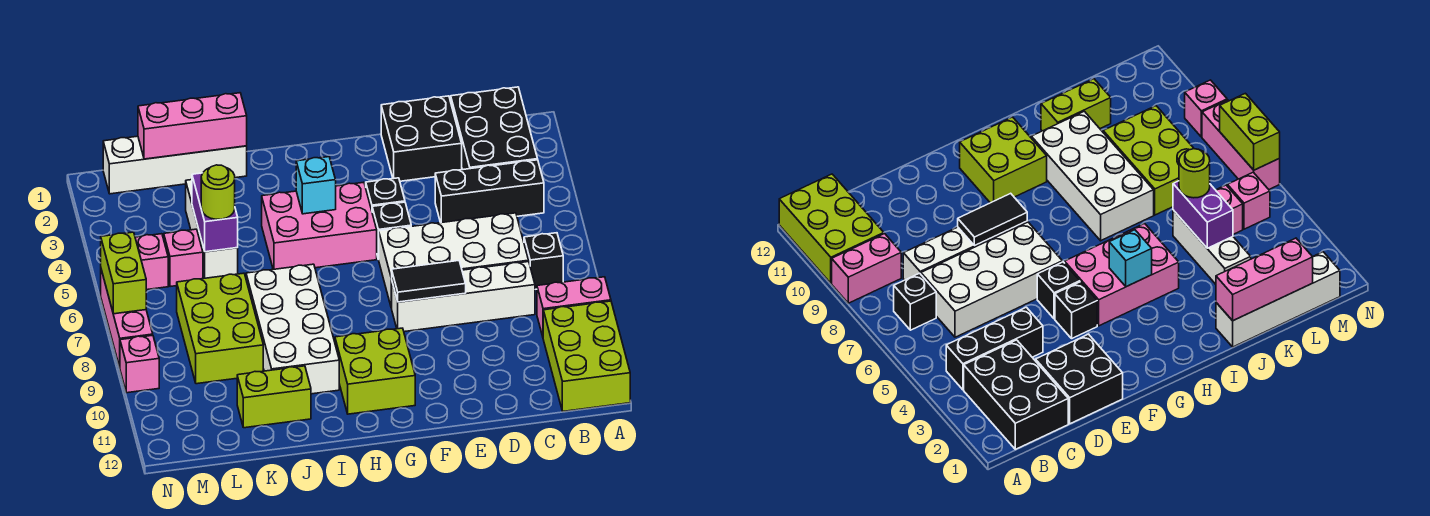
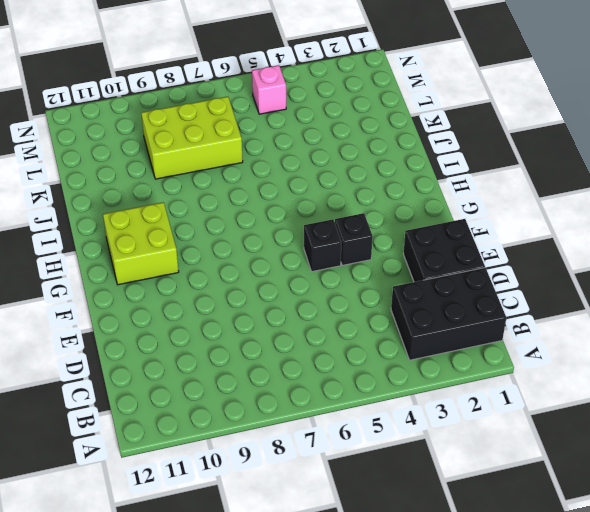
none -> pink brick A9:B9 level 1
none -> lime brick A10:B12 level 1
none -> black brick B4:D4 level 1

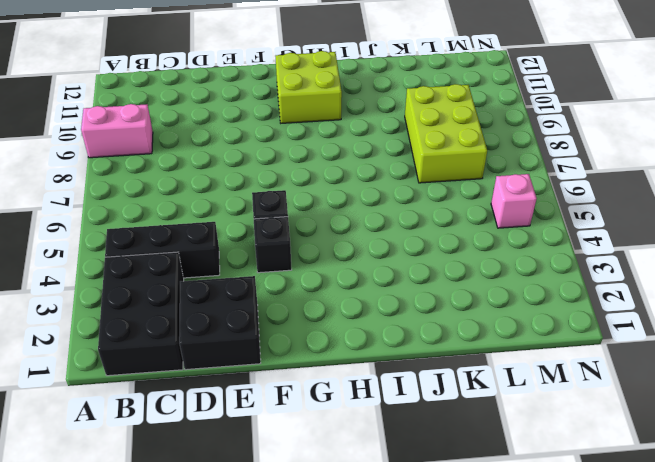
none -> lime brick A10:B12 level 1
none -> black brick B7 level 1
none -> white brick C6:F7 level 1

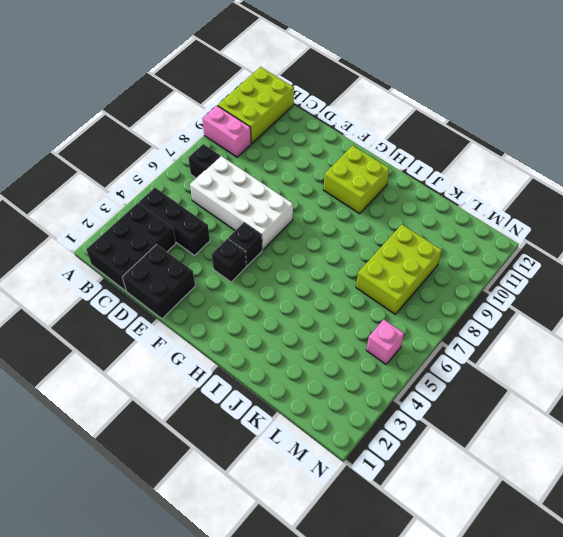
none -> white brick C8:F8 level 1
none -> pink brick G4:I5 level 1
none -> white brick I7:J10 level 1

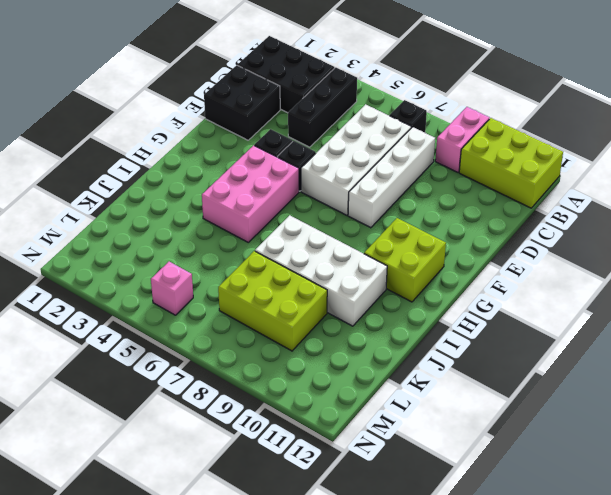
none -> white brick J1:M1 level 1
none -> lime brick J11:K11 level 1
none -> white brick K3:K5 level 1

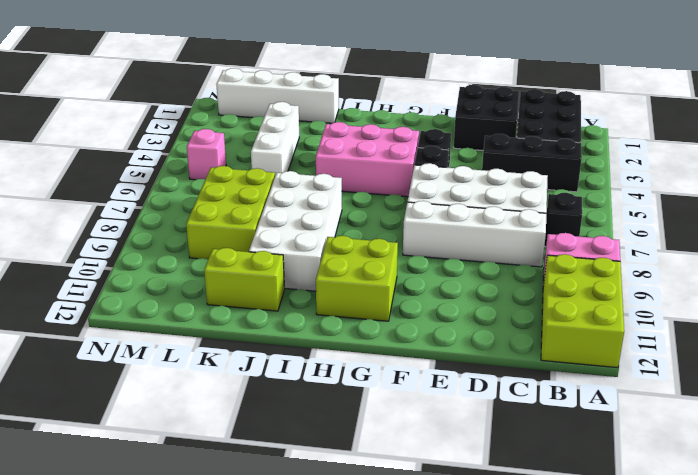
none -> pink brick L5 level 1
none -> pink brick N6:N8 level 1
none -> pink brick N9 level 1

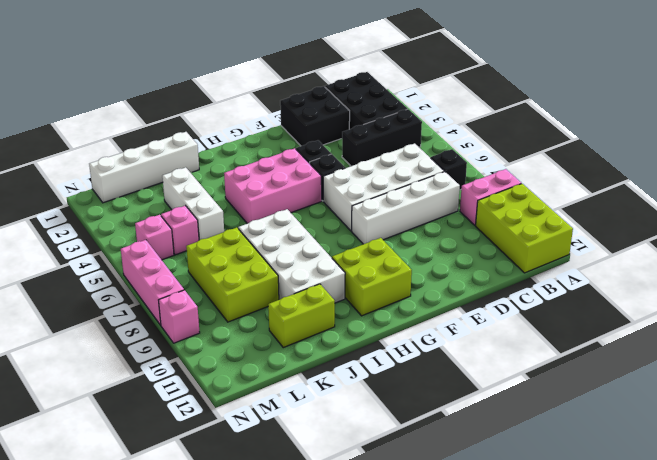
none -> black tile E8:F8 level 2
none -> cyan brick H4 level 2
none -> pink brick J1:L1 level 2

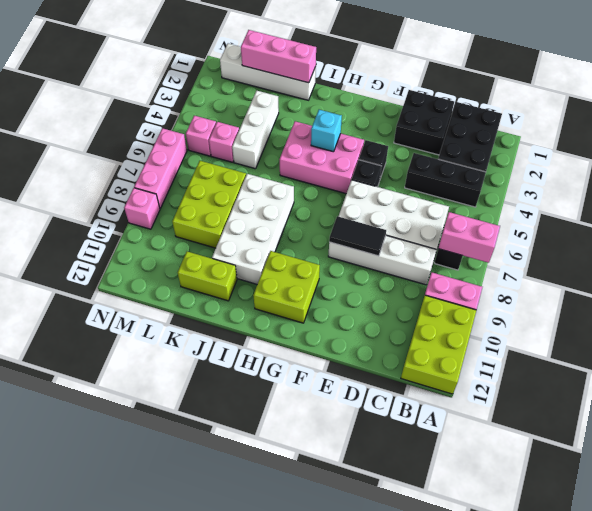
pink brick A7:B7 level 2 -> none
none -> purple brick K4:K5 level 2
none -> lime brick N6:N7 level 2
none -> lime round brick K5 level 3

